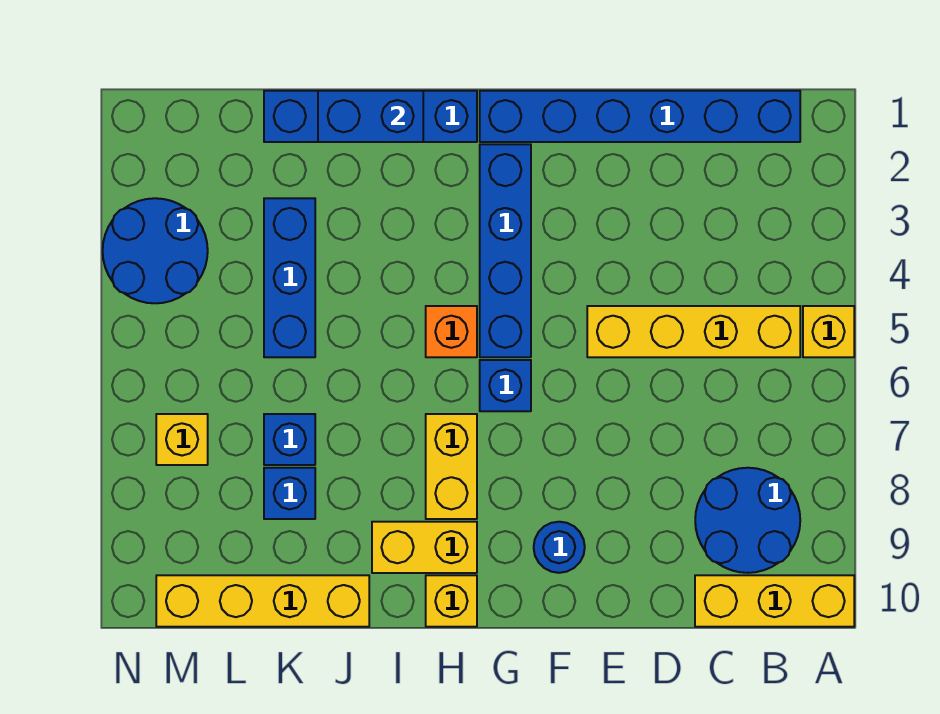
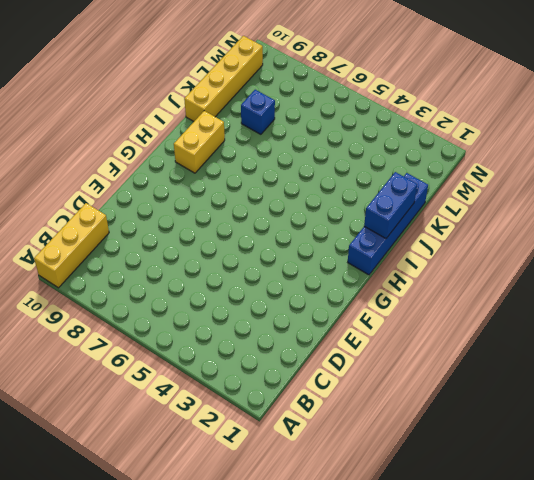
none -> yellow brick A5 level 1
none -> blue brick B1:G1 level 1
none -> yellow brick B5:E5 level 1

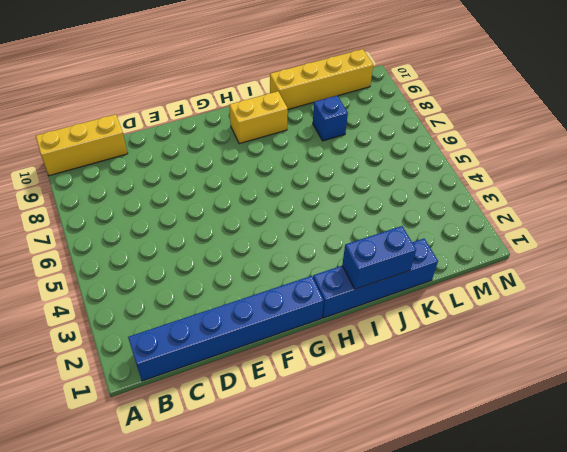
none -> yellow brick A5 level 1
none -> yellow brick B5:E5 level 1
none -> blue round brick B8:C9 level 1

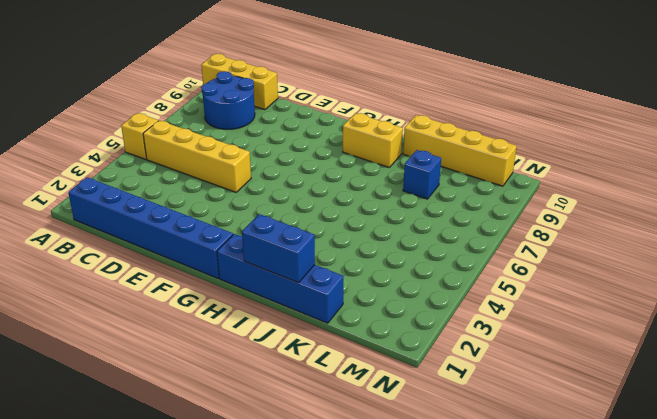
none -> blue round brick F9 level 1
none -> blue brick G2:G5 level 1
none -> blue brick G6 level 1

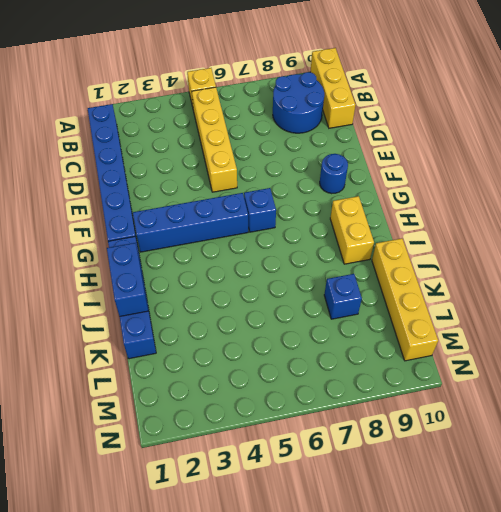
none -> orange brick H5 level 1
none -> yellow brick H7:H8 level 1
none -> yellow brick H10 level 1

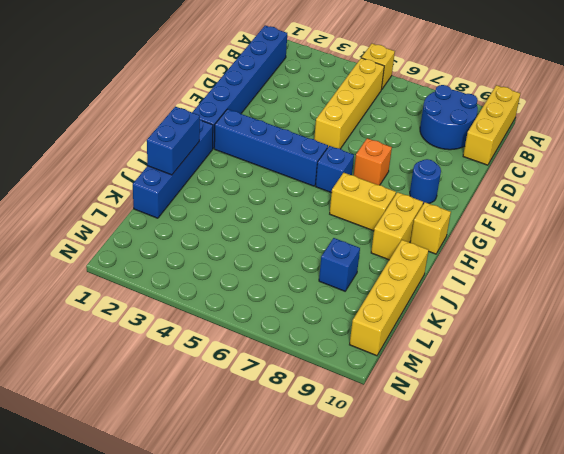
orange brick F7 level 1 -> orange brick H5 level 1
none -> blue brick K3:K5 level 1
none -> blue brick K7 level 1
none -> blue round brick M3:N4 level 1

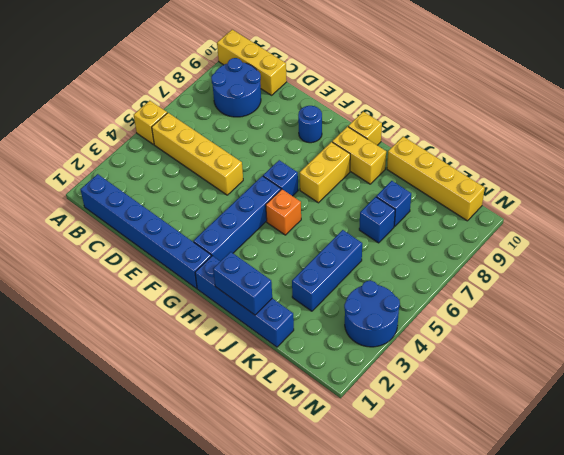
none -> yellow brick M7 level 1

